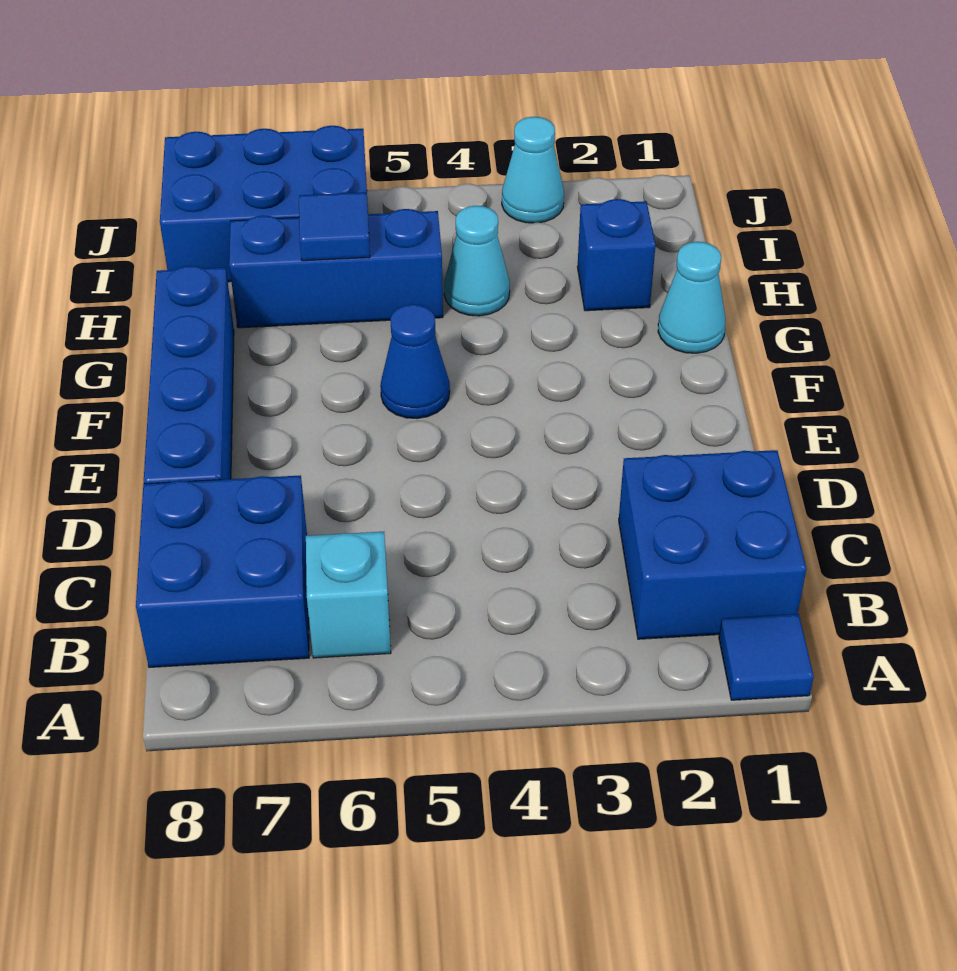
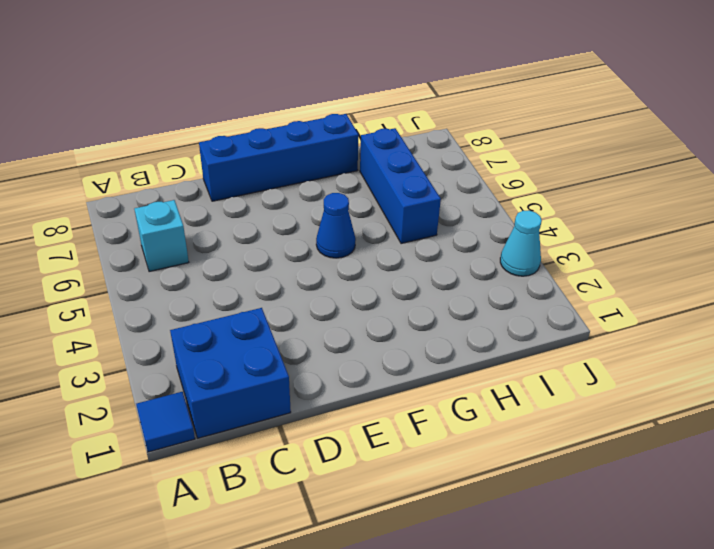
none -> blue brick B7:C8 level 1
none -> cyan cone G1 level 1
none -> blue brick H2 level 1

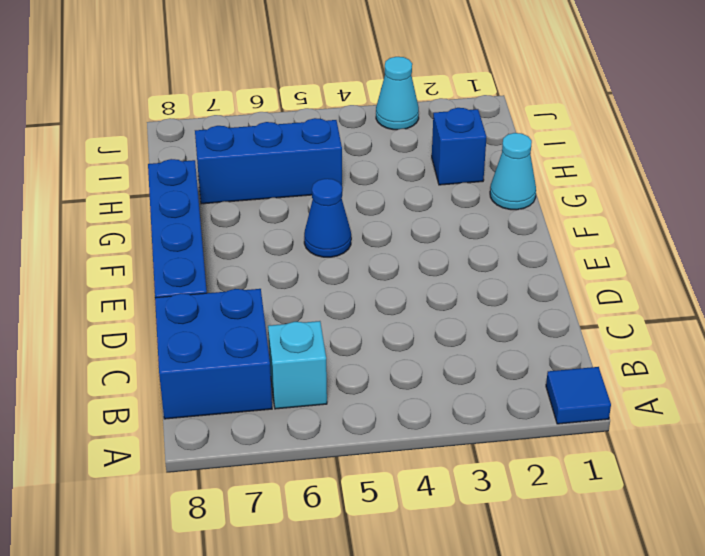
none -> blue brick B1:C2 level 1
none -> cyan cone H4 level 1
none -> blue brick I6:J8 level 1

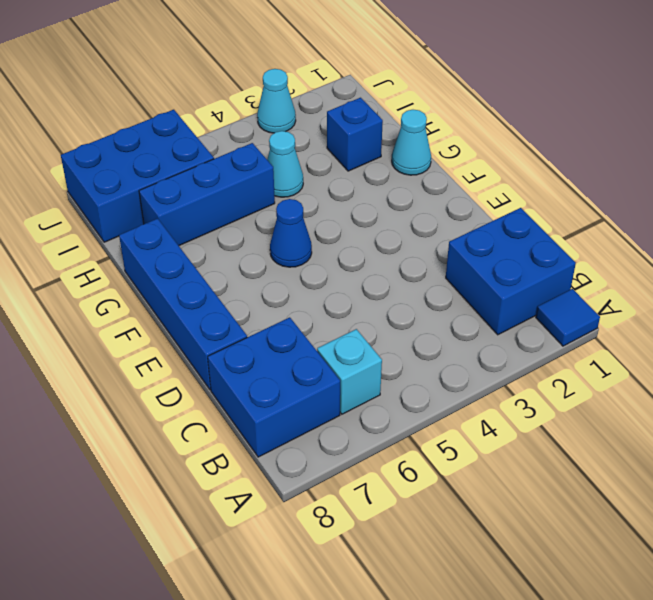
none -> blue tile H6 level 2

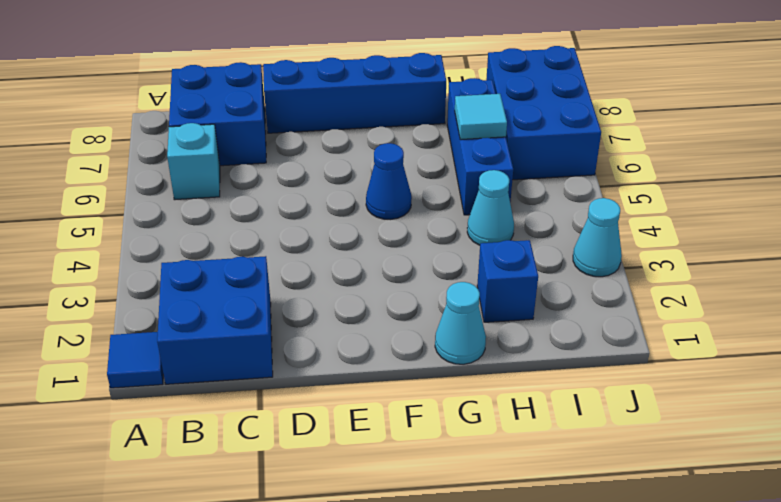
cyan tile H6 level 2 -> blue tile H6 level 2

